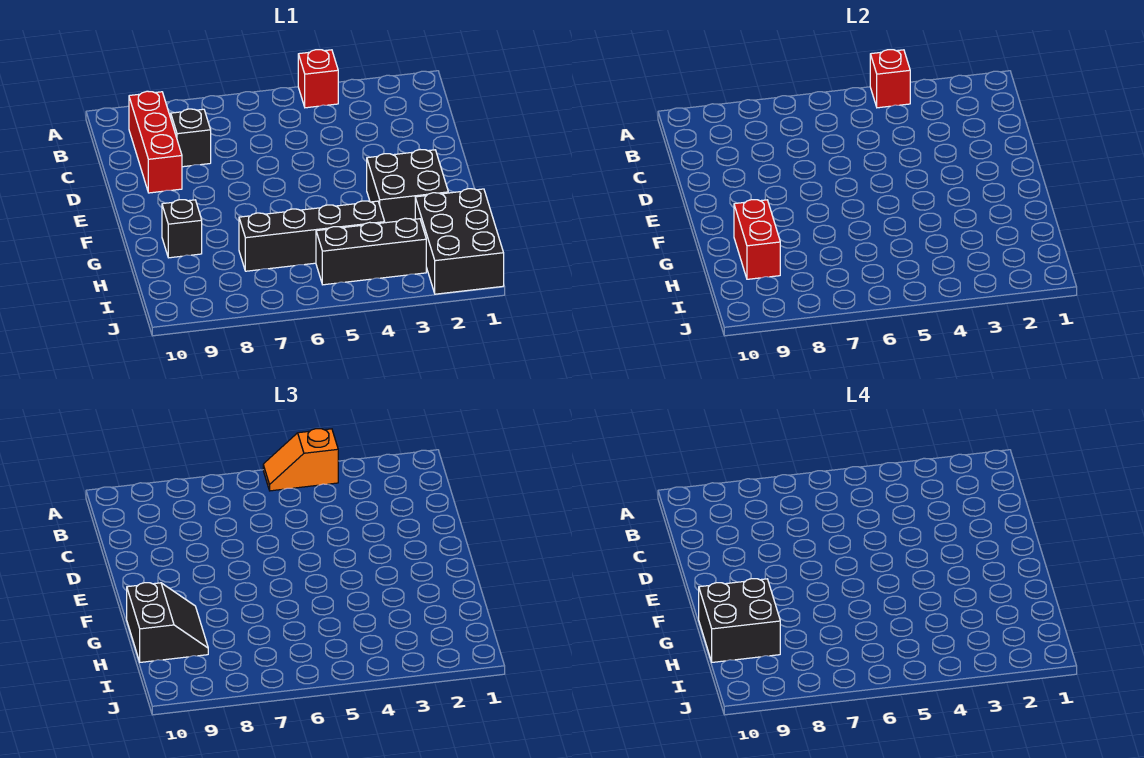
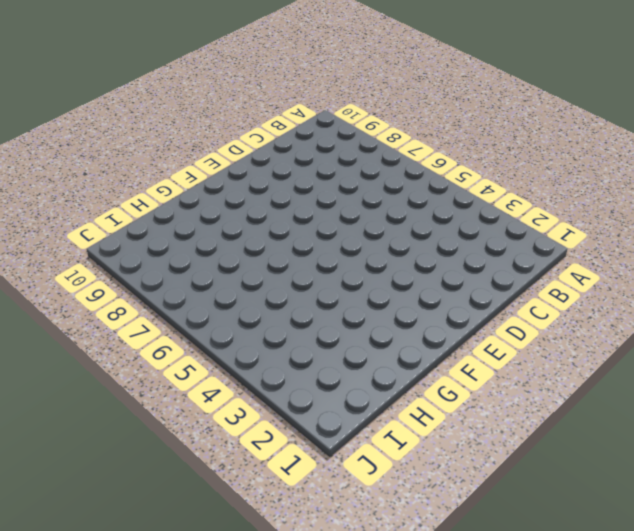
none -> red brick A4 level 1
none -> red brick B9:D9 level 1
none -> black brick C8 level 1

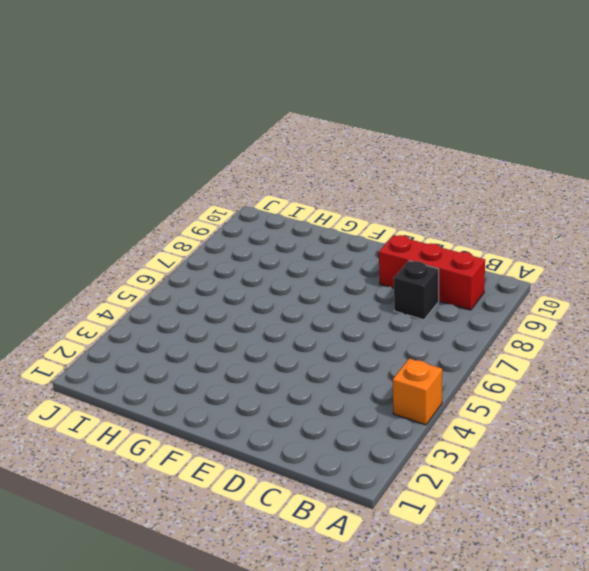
orange brick A4 level 1 -> red brick A4 level 1
none -> black brick F2:G3 level 1
none -> black brick G9 level 1
none -> black brick H1:J2 level 1

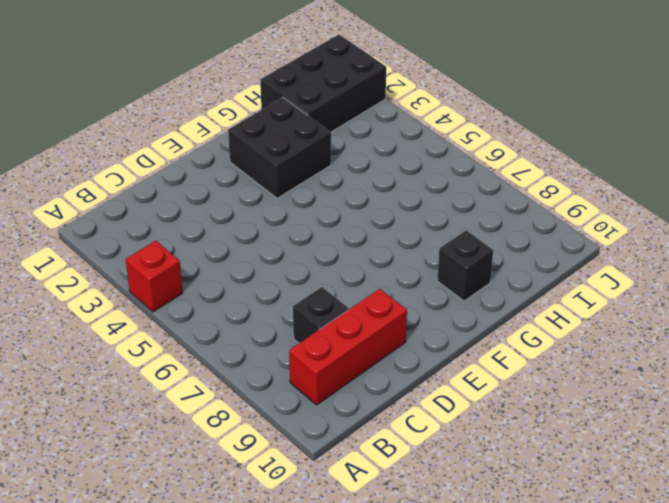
none -> black brick H4:H7 level 1
none -> black brick I3:I5 level 1
none -> red brick A4 level 2

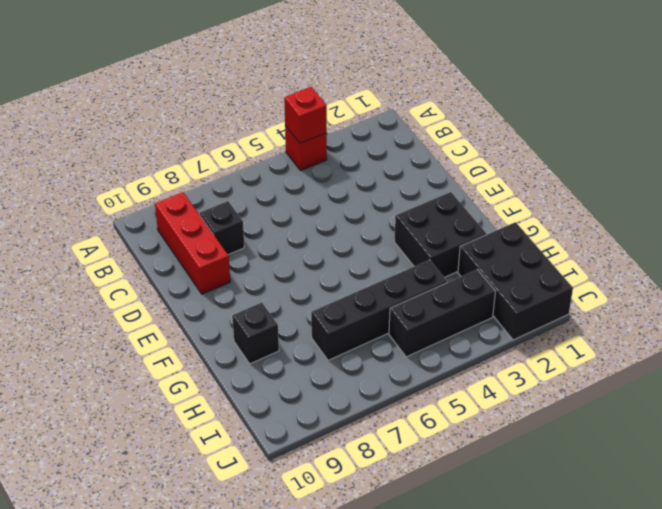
none -> red brick G9:H9 level 2
none -> orange slope A4:A5 level 3 top 4
none -> black slope G9:H10 level 3 top 10

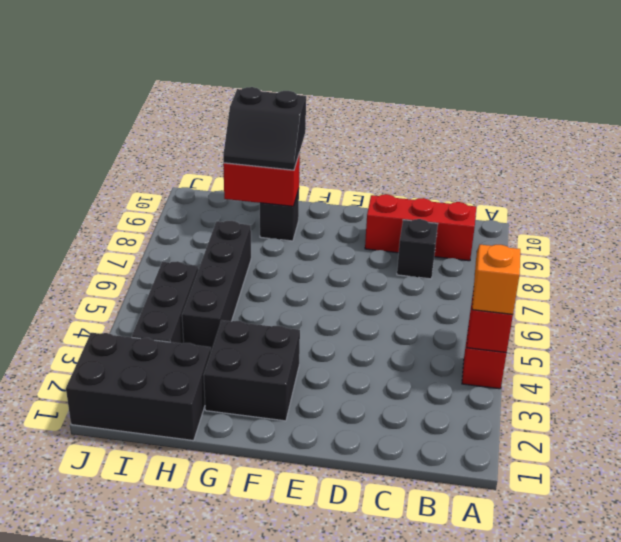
none -> black brick G9:H10 level 4

